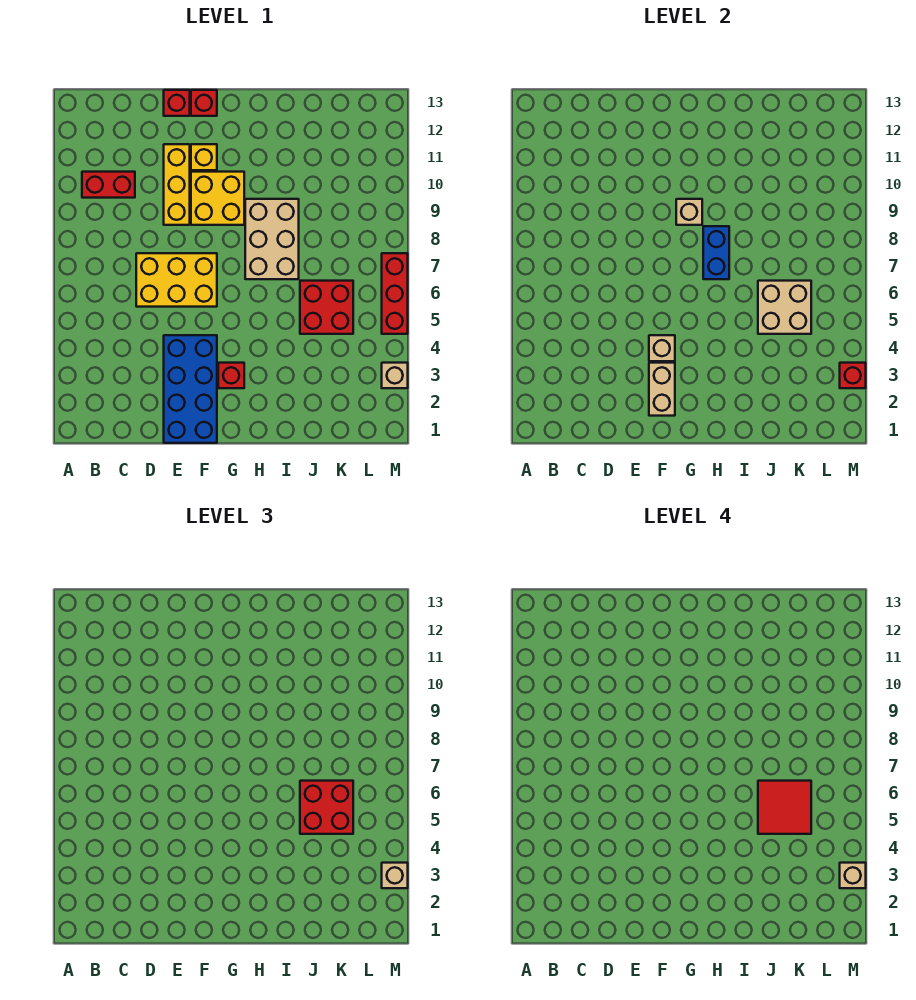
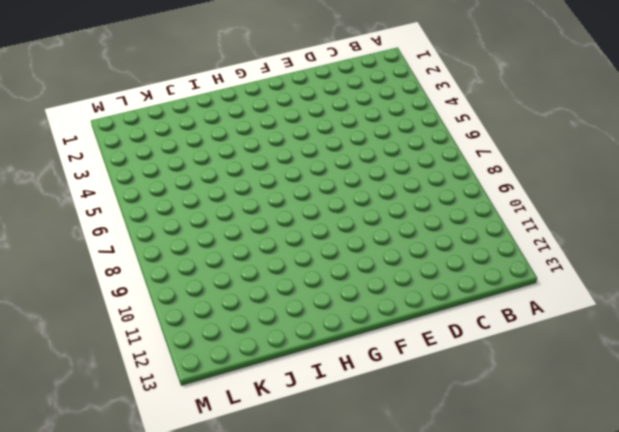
none -> red brick B10:C10 level 1
none -> yellow brick D6:F7 level 1
none -> blue brick E1:F4 level 1

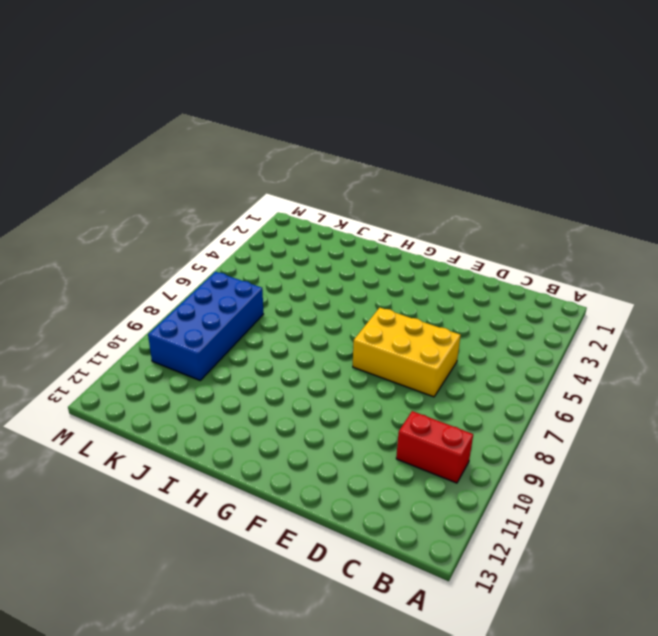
blue brick K7:L10 level 1 -> blue brick E1:F4 level 1
none -> yellow brick E9:E11 level 1
none -> red brick E13 level 1
none -> yellow brick F9:G10 level 1

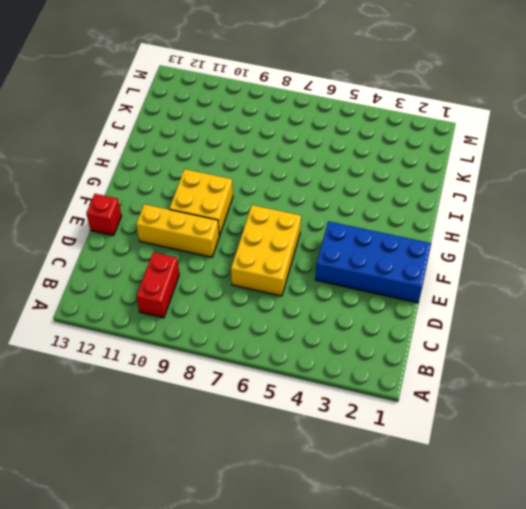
none -> yellow brick F11 level 1
none -> red brick F13 level 1
none -> red brick G3 level 1

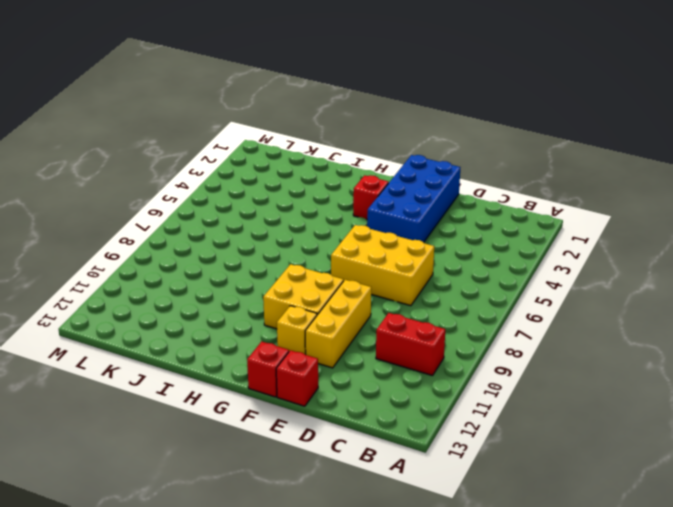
none -> tan brick H7:I9 level 1
none -> red brick J5:K6 level 1
none -> tan brick M3 level 1

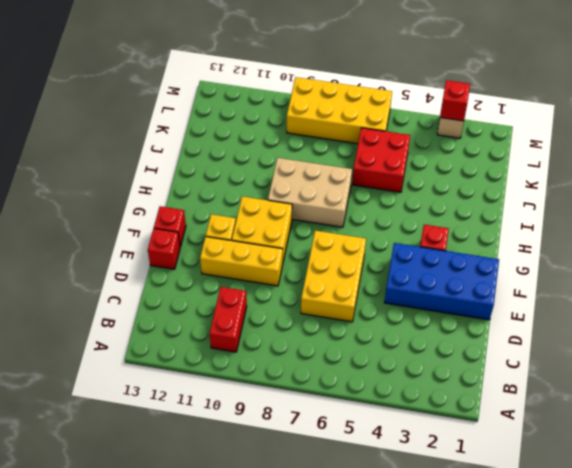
yellow brick L6:M9 level 1 -> red brick M5:M7 level 1
none -> tan brick F2:F3 level 2
none -> tan brick F4 level 2
none -> tan brick G9 level 2

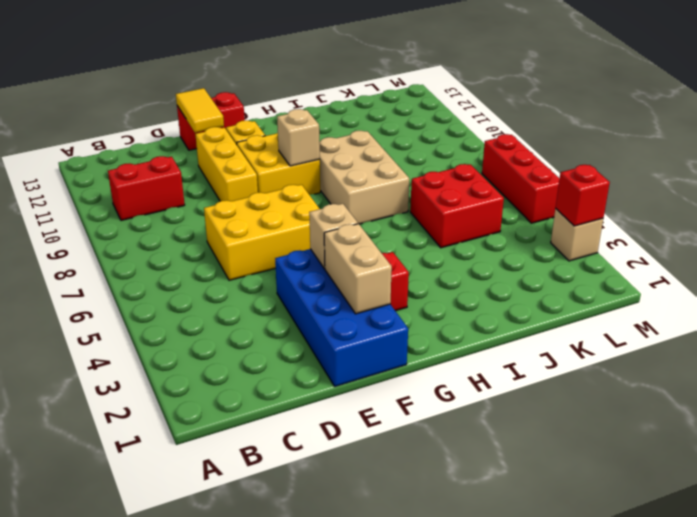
yellow tile E12:E13 level 2 -> none
none -> blue brick H7:H8 level 2
none -> tan brick J5:K6 level 2
none -> red brick J5:K6 level 3

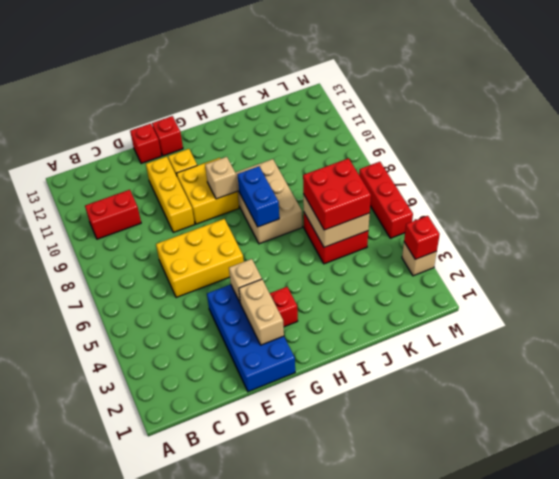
none -> tan brick M3 level 3
none -> red tile J5:K6 level 4
none -> tan brick M3 level 4

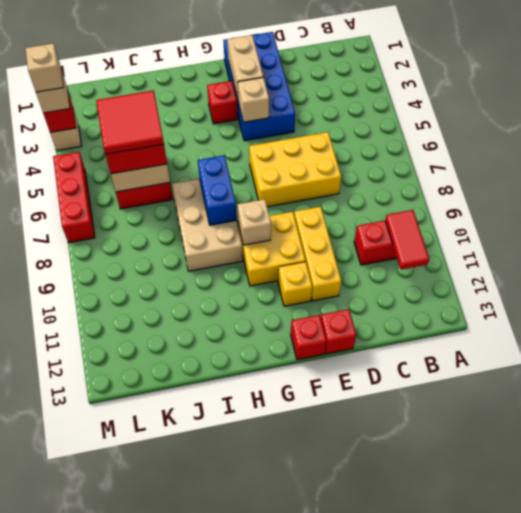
red tile B10:B11 level 2 -> none

